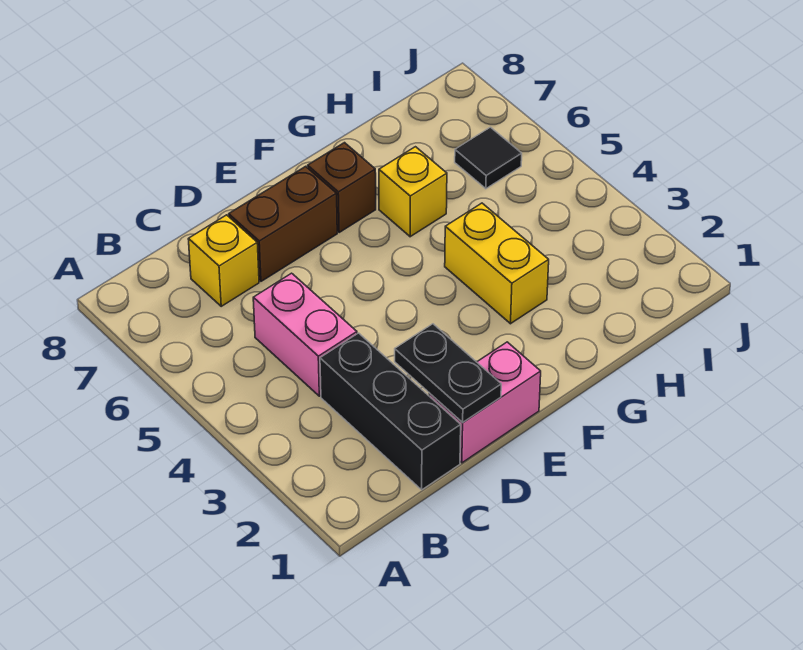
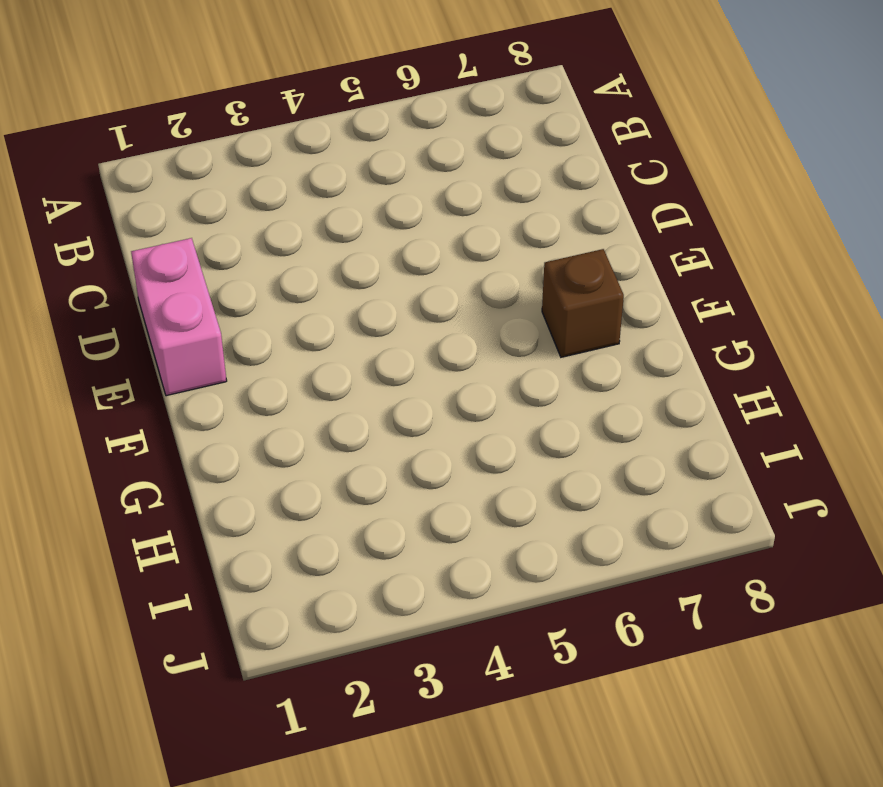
none -> black brick C1:C3 level 1
none -> pink brick C4:C5 level 1

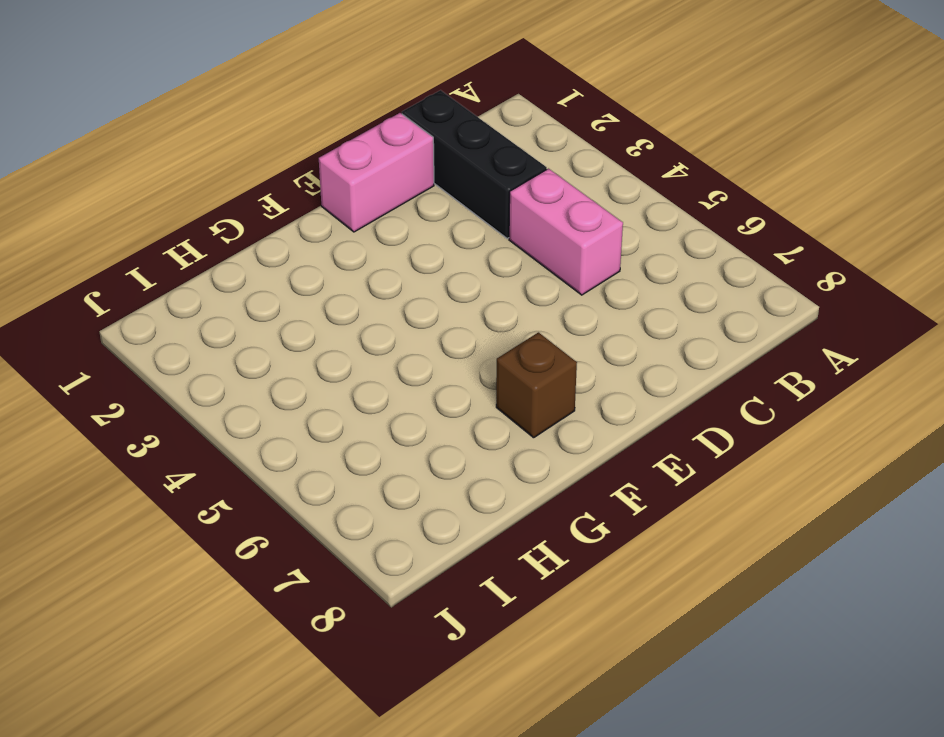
none -> yellow brick C7 level 1
none -> brown brick D7:E7 level 1

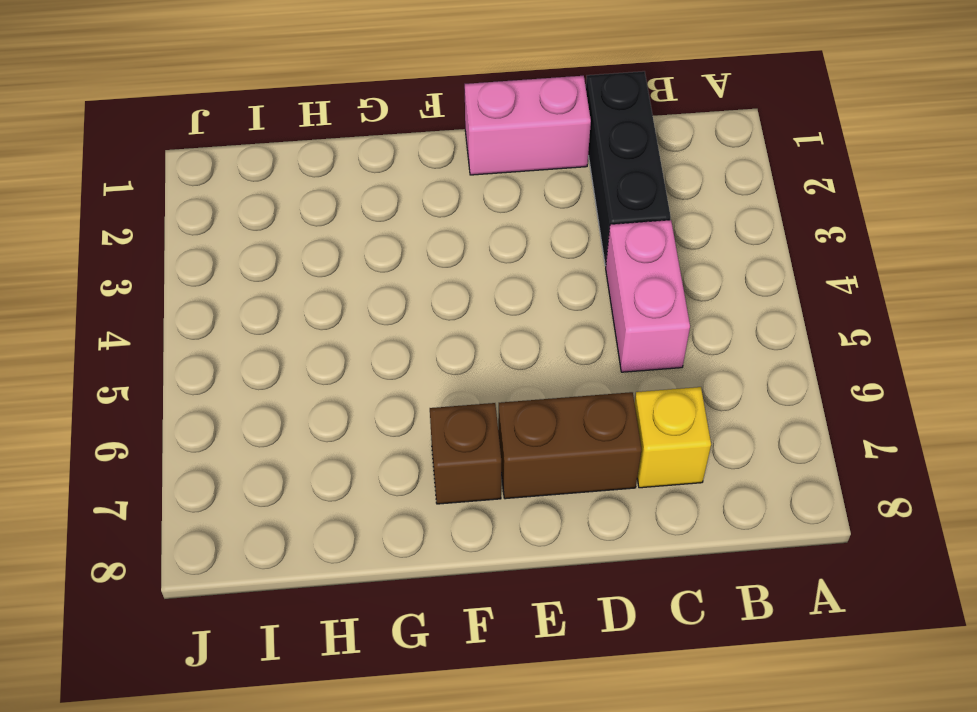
none -> yellow brick G3:G4 level 1
none -> yellow brick G6 level 1

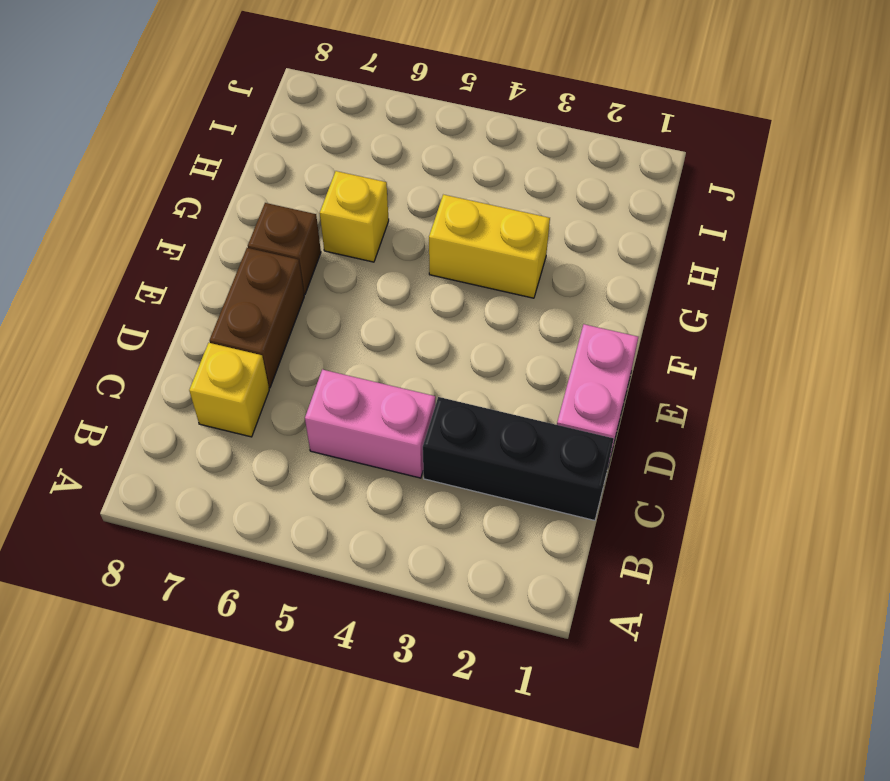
none -> black tile I6 level 1
none -> black plate D1:D2 level 2

